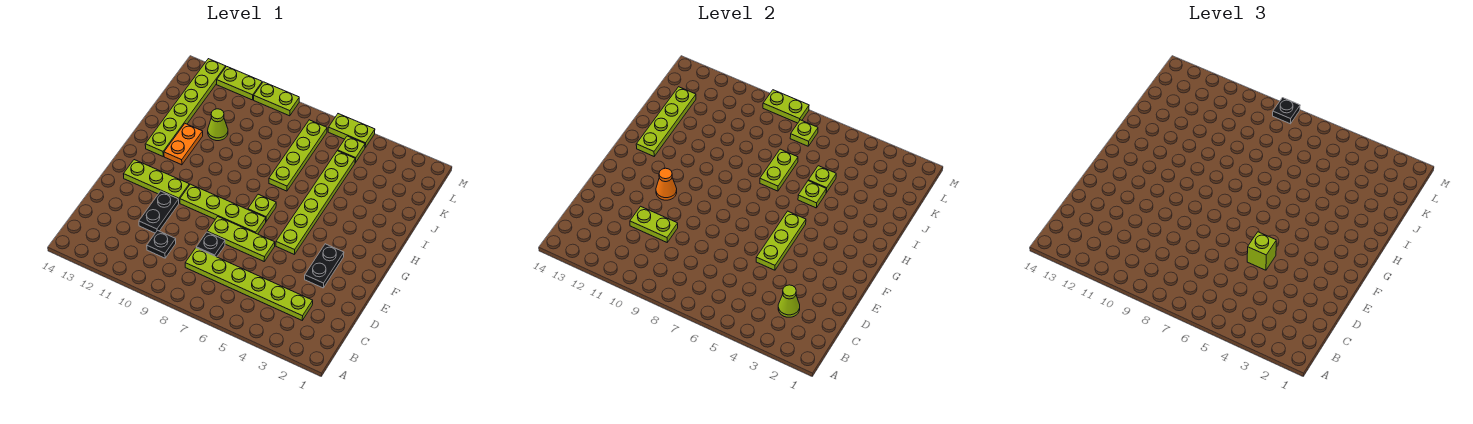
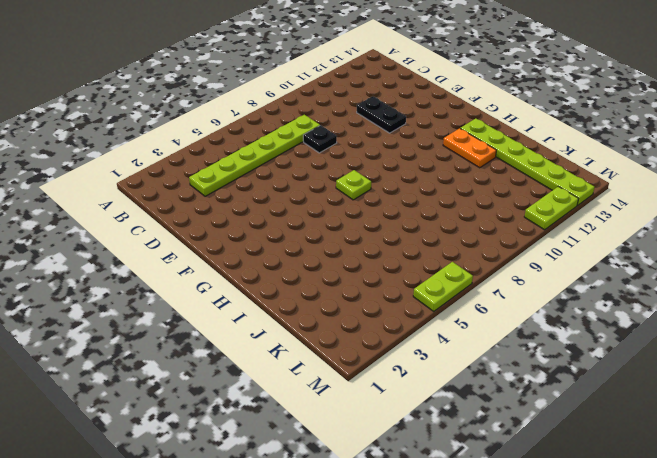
none -> black plate C10 level 1
none -> black plate E3:F3 level 1
none -> lime plate E6:E8 level 1
none -> lime plate F5:K5 level 1

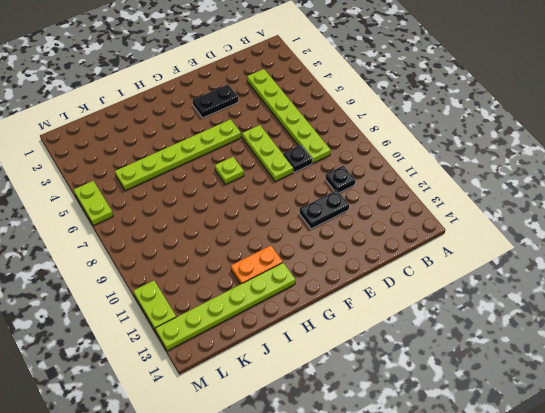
none -> lime plate F7:F10 level 1
none -> lime plate F11:F13 level 1
none -> lime plate I7:L7 level 1
none -> lime cone J11 level 1

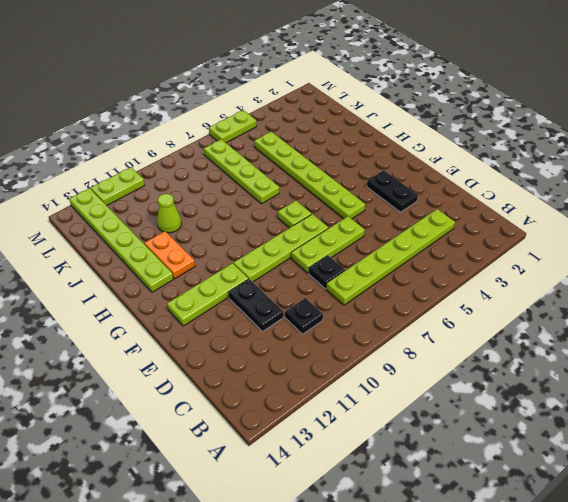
none -> lime plate L5 level 1
none -> lime plate M9:M10 level 1
none -> lime cone C3 level 2
none -> lime plate D10:D11 level 2

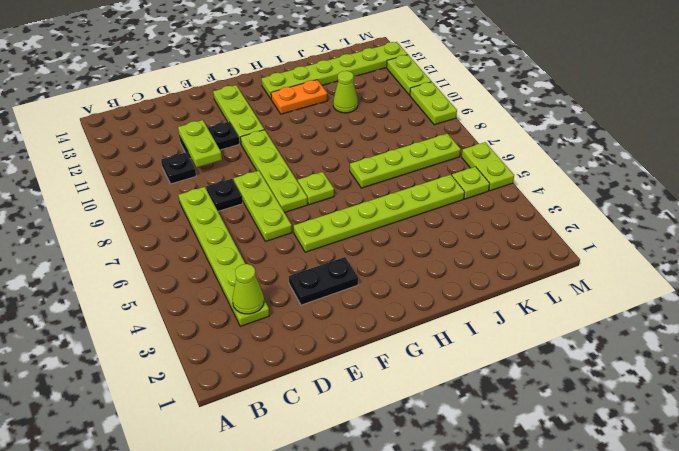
none -> lime plate E5:G5 level 2
none -> orange cone F11 level 2
none -> lime plate H13:K13 level 2
none -> lime plate I5 level 2

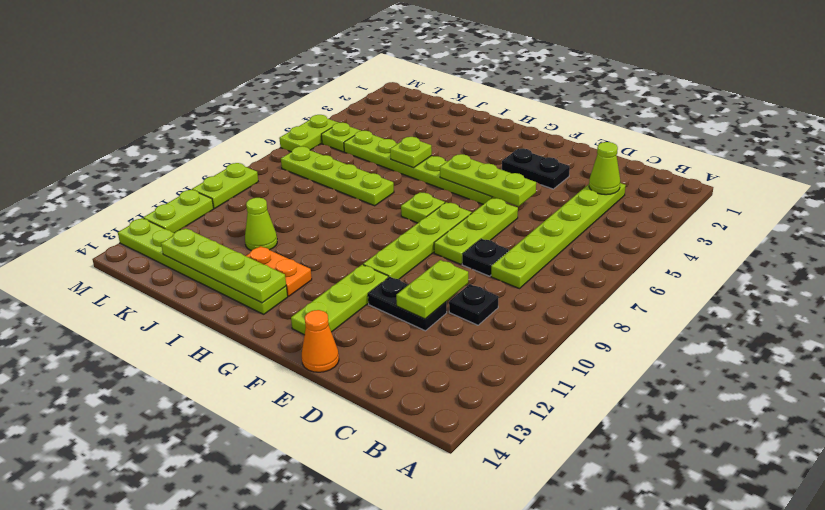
orange cone E14 level 1 -> orange cone F11 level 2
none -> lime plate I7:J7 level 2
none -> lime plate J5 level 2
none -> lime plate L7 level 2
none -> lime plate M8:M9 level 2

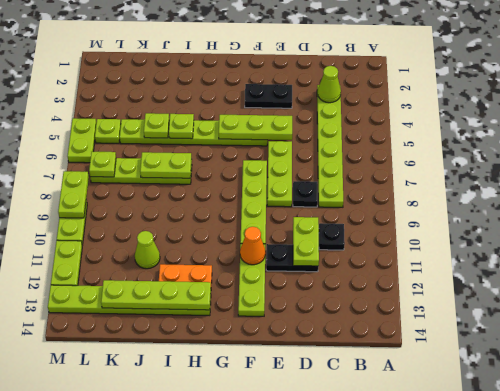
none -> lime plate G7 level 1
none -> lime brick E5 level 3
none -> black plate M8 level 3

